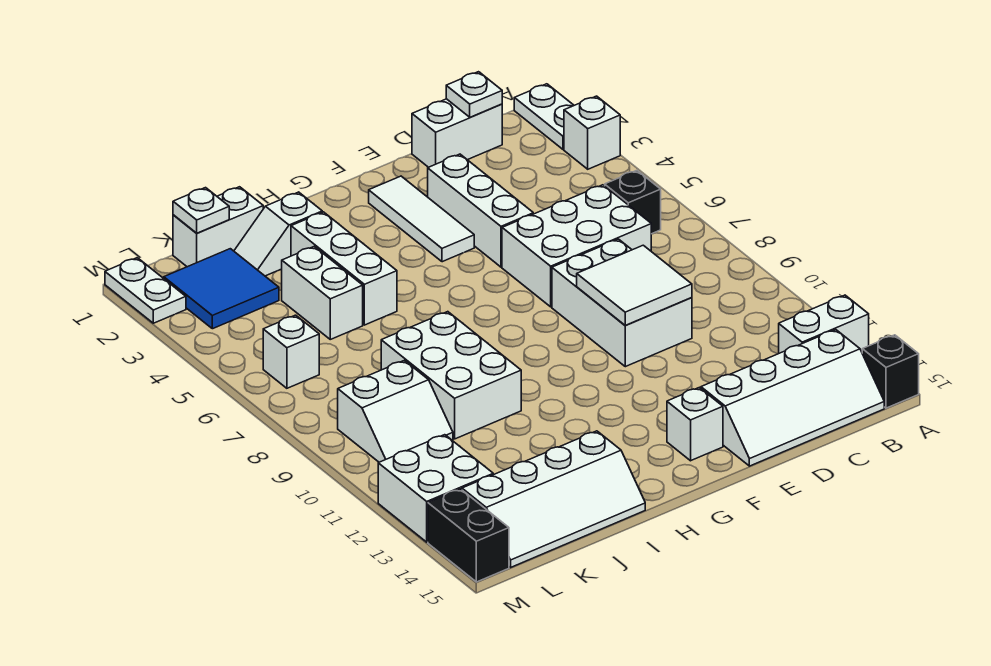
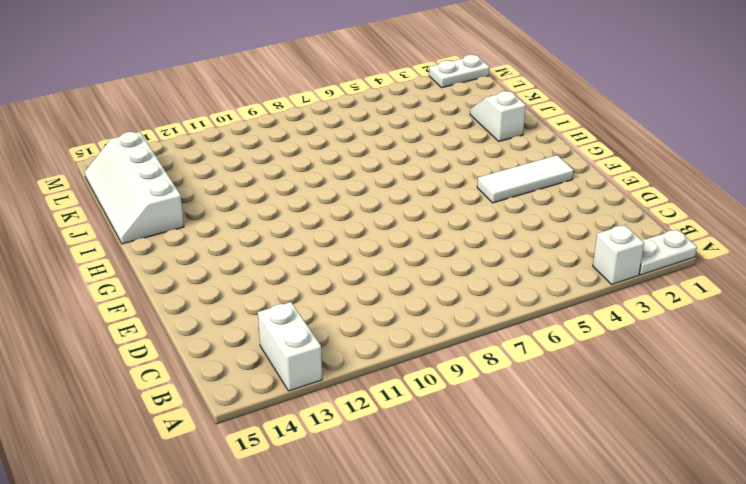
none -> black brick A15 level 1
none -> black brick B6 level 1
none -> white slope B14:E15 level 1 top 14

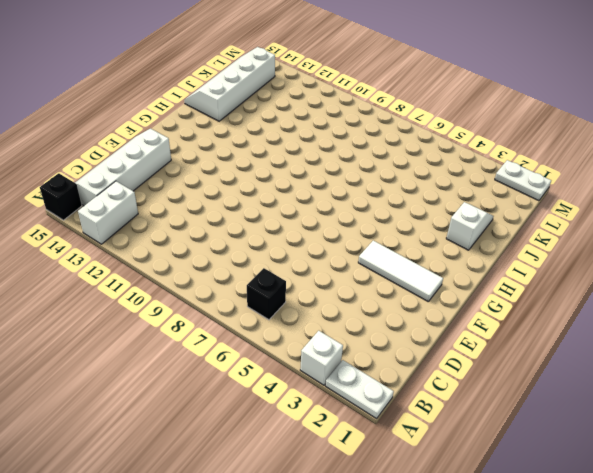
none -> white brick C1:D1 level 1
none -> white brick C6:E7 level 1
none -> white brick D8:E10 level 1

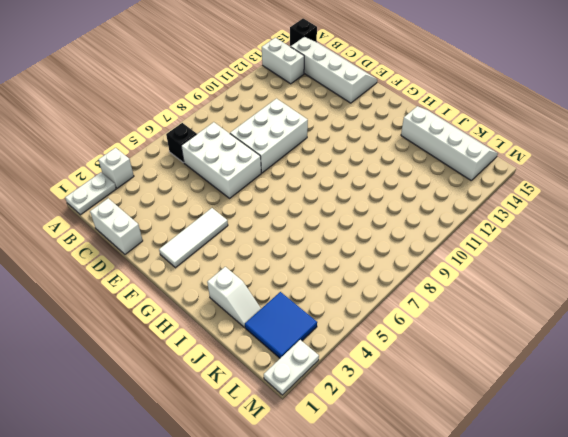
none -> white brick E3:E5 level 1
none -> white brick F14 level 1
none -> white brick I3:I5 level 1

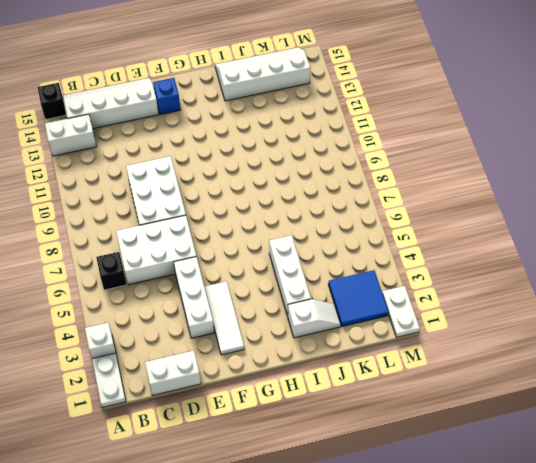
blue brick F14 level 1 -> white brick F14 level 1
none -> white brick I8:J10 level 1
none -> white brick J1:K1 level 1
none -> white brick J4:J5 level 1

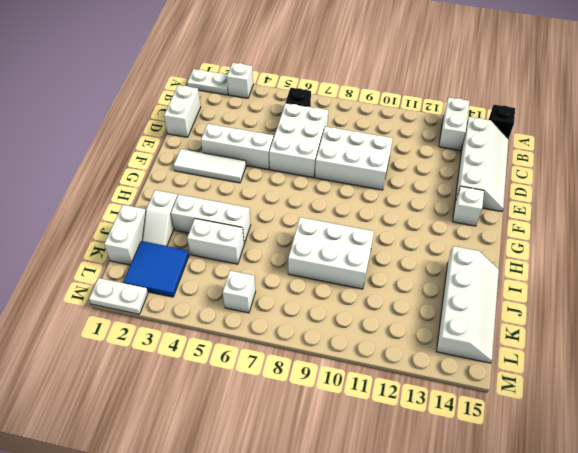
none -> white slope K9:L10 level 1 top 9
none -> white brick L12:M13 level 1
none -> black brick M14:M15 level 1

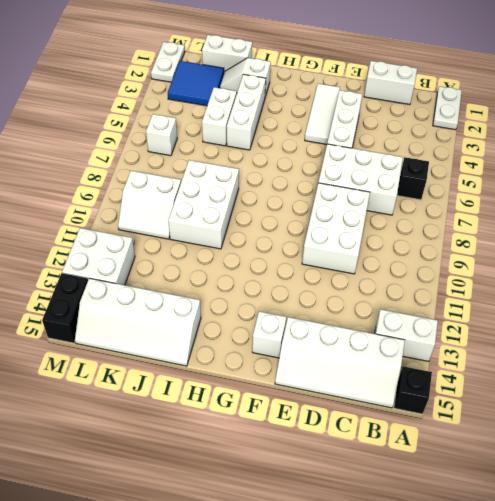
none -> white brick A3 level 1
none -> white plate C1 level 2
none -> white tile D9:E10 level 2

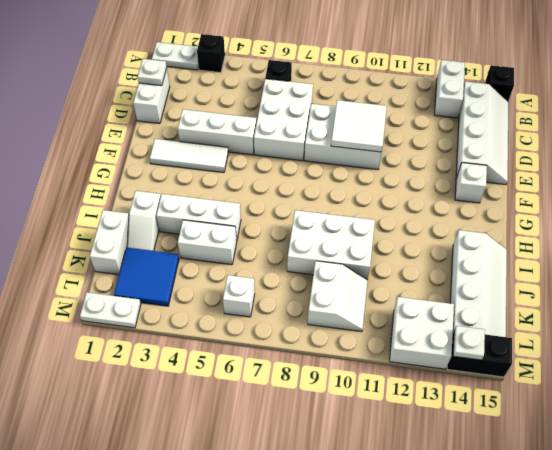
black brick A3 level 1 -> white brick A3 level 1
white plate M14 level 2 -> white plate K1 level 2

